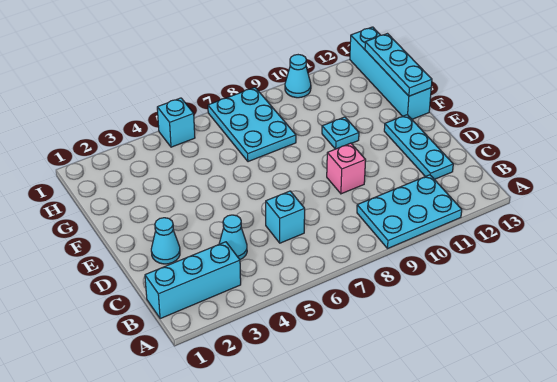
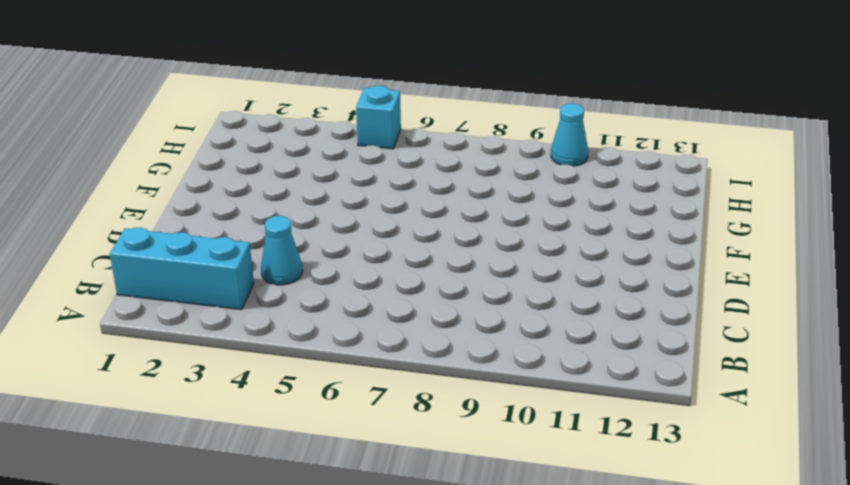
none -> cyan plate A9:B11 level 1
none -> cyan brick C6 level 1
none -> cyan plate C12:E12 level 1

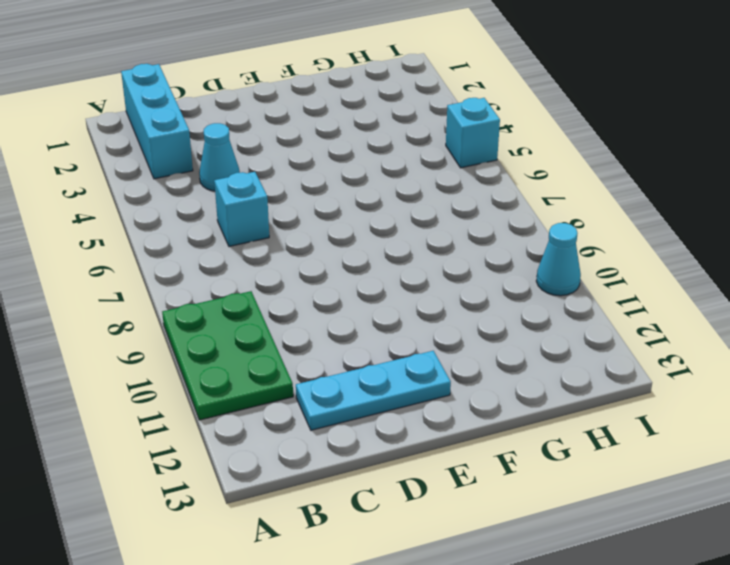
green plate A9:B11 level 1 -> cyan plate A9:B11 level 1
none -> cyan cone D2 level 1
none -> pink brick D9 level 1
none -> cyan plate F10 level 1

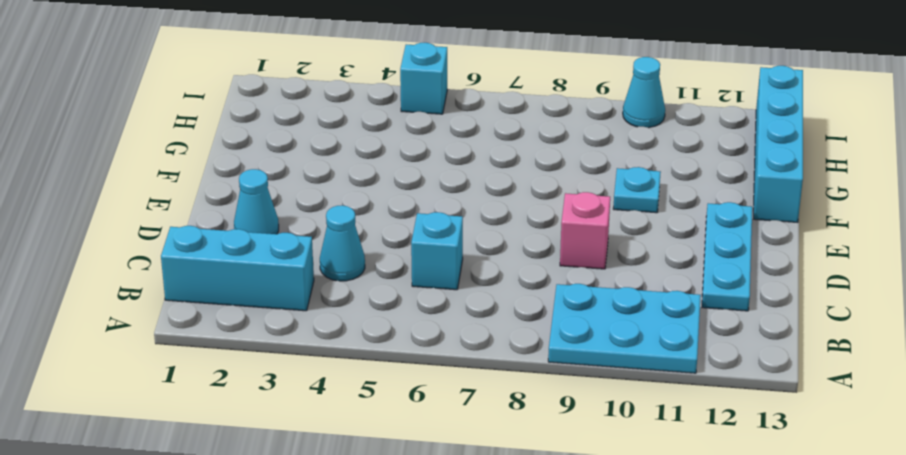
none -> cyan plate G7:I8 level 1
none -> cyan plate F13:H13 level 2

